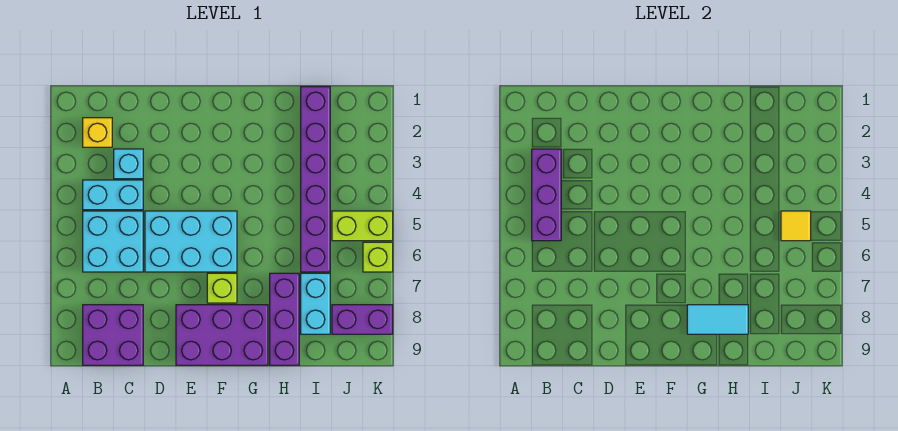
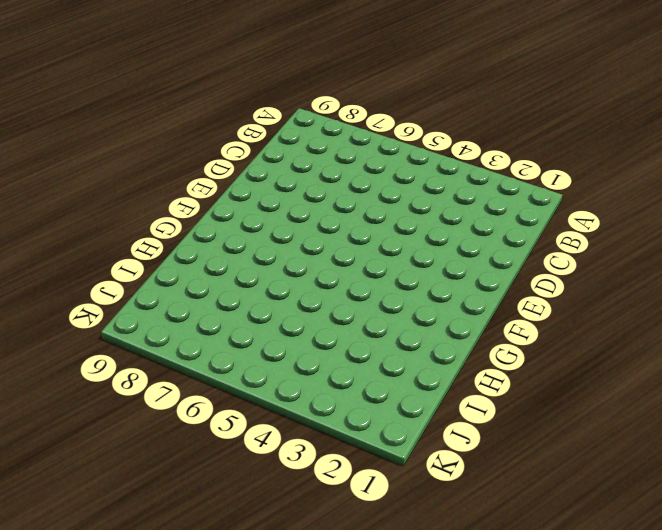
none -> yellow brick B2 level 1
none -> cyan brick B4:C4 level 1
none -> cyan brick B5:C6 level 1

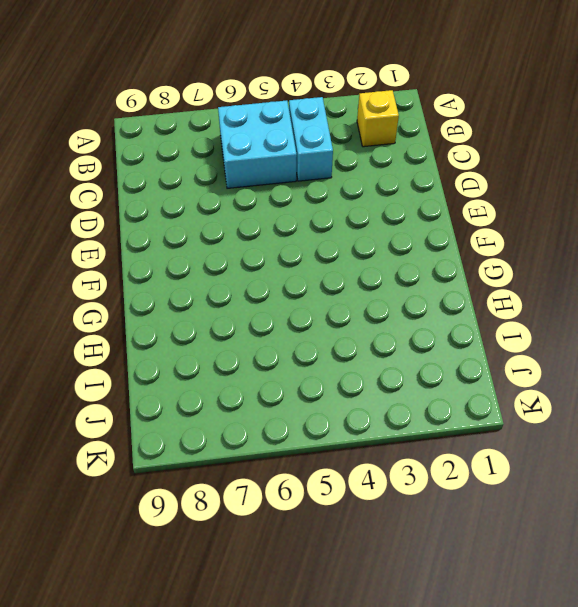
none -> purple brick B8:C9 level 1
none -> cyan brick C3 level 1
none -> cyan brick D5:F6 level 1

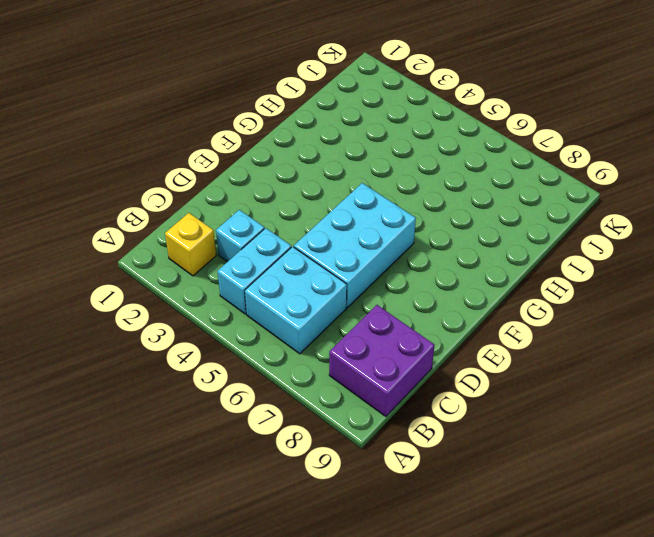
none -> purple brick E8:G9 level 1
none -> lime brick F7 level 1
none -> purple brick H7:H9 level 1

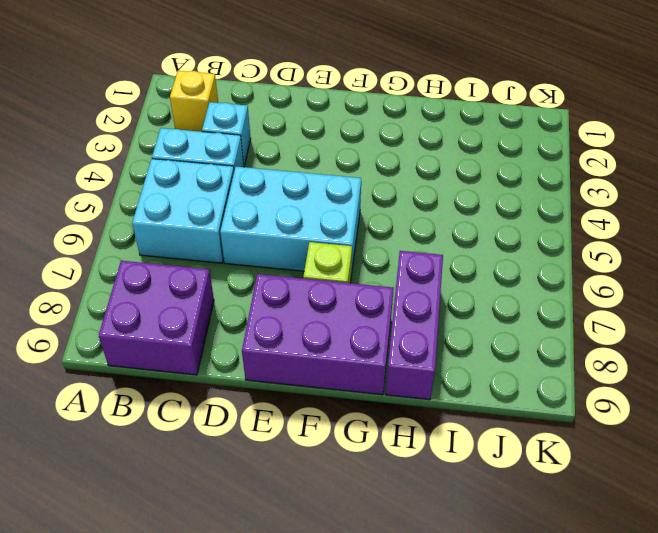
none -> purple brick I1:I6 level 1
none -> cyan brick I7:I8 level 1
none -> lime brick J5:K5 level 1

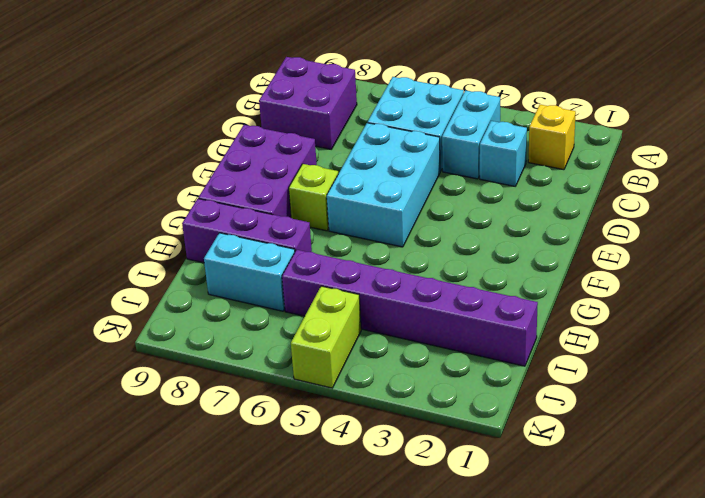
none -> purple brick J8:K8 level 1
none -> lime brick K6 level 1
none -> purple brick B3:B5 level 2

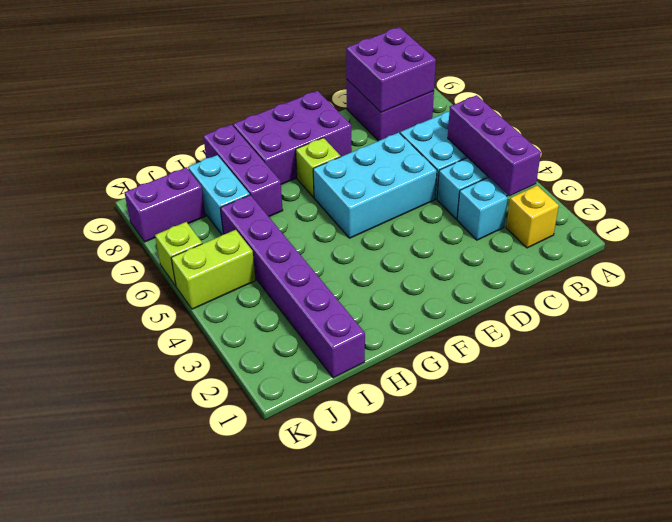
purple brick B8:C9 level 2 -> none
none -> cyan tile G8:H8 level 2
none -> yellow tile J5 level 2

